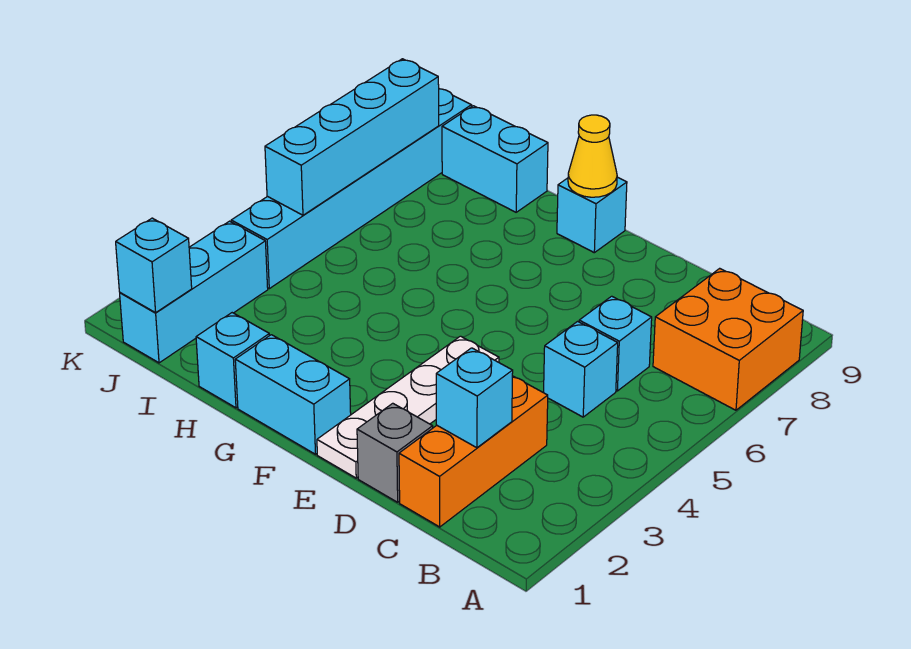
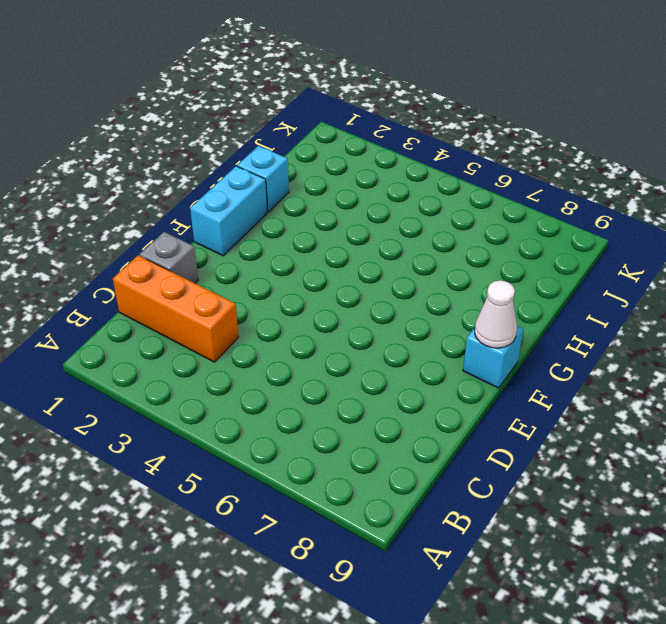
white cone F9 level 2 -> yellow cone F9 level 2
none -> orange brick A7:B8 level 1
none -> cyan brick C5 level 1
none -> cyan brick C6 level 1

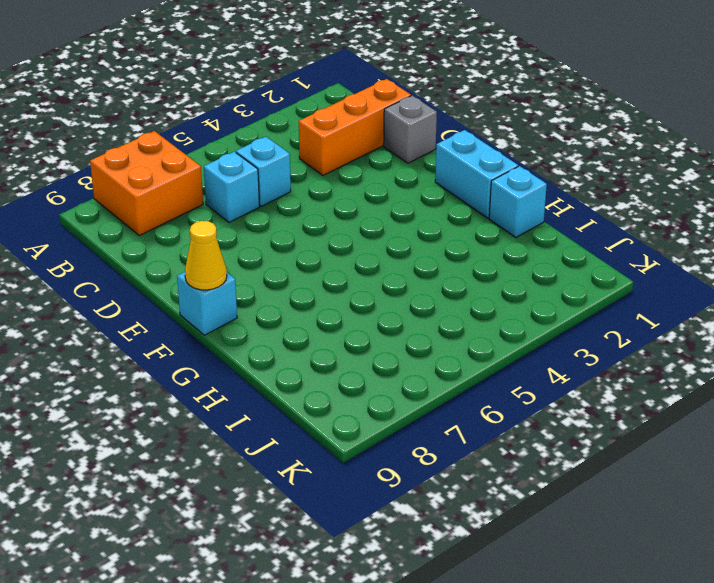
none -> white plate E1:E4 level 1
none -> cyan brick H9:I9 level 1
none -> cyan brick J1:J3 level 1

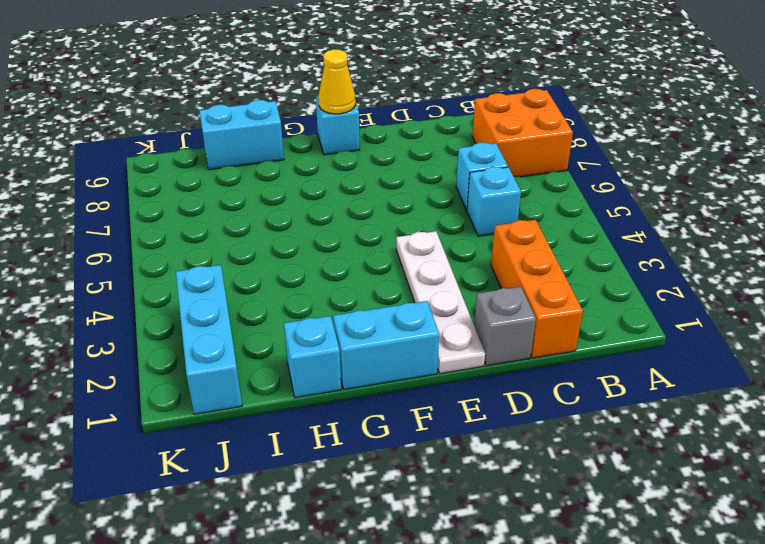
none -> cyan brick J4:J9 level 1
none -> cyan brick C2 level 2
none -> cyan brick J1 level 2

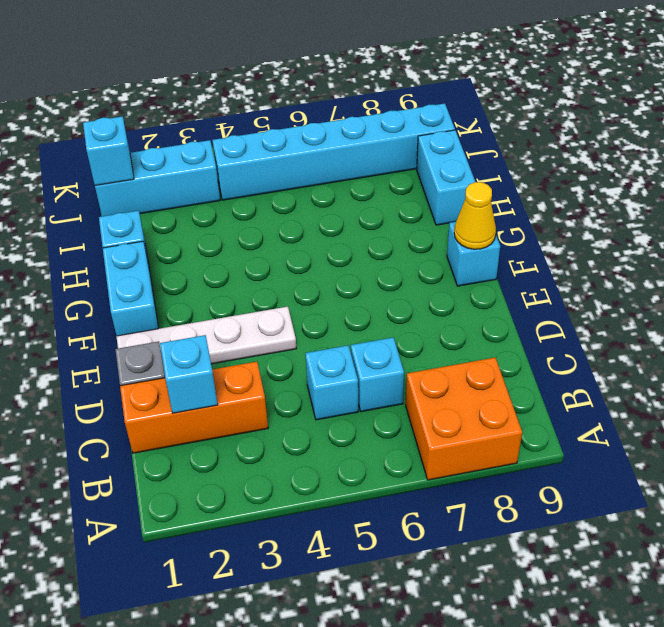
none -> cyan brick J5:J8 level 2

